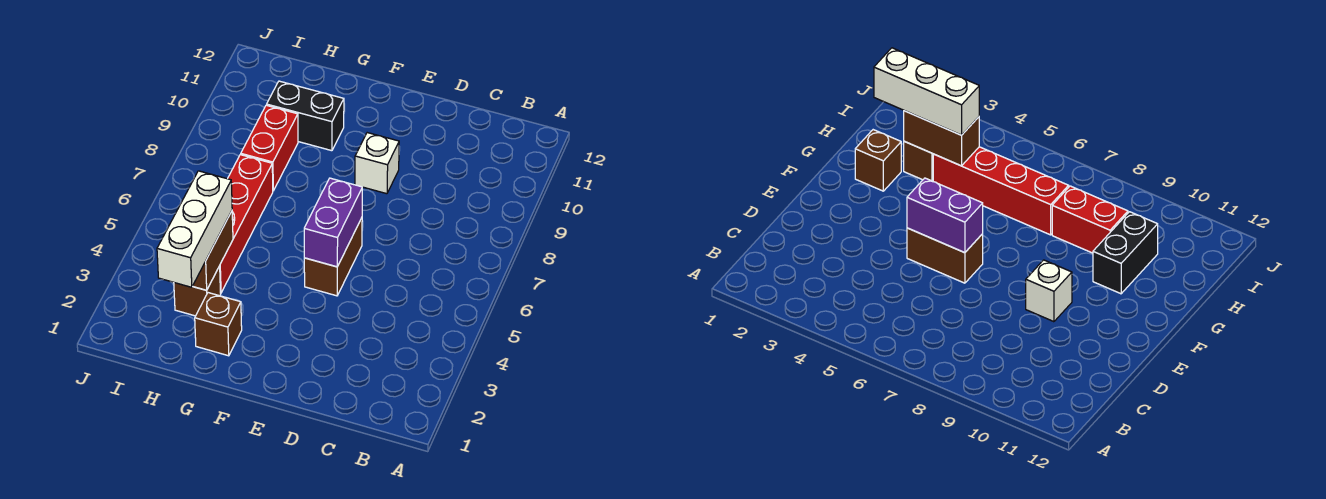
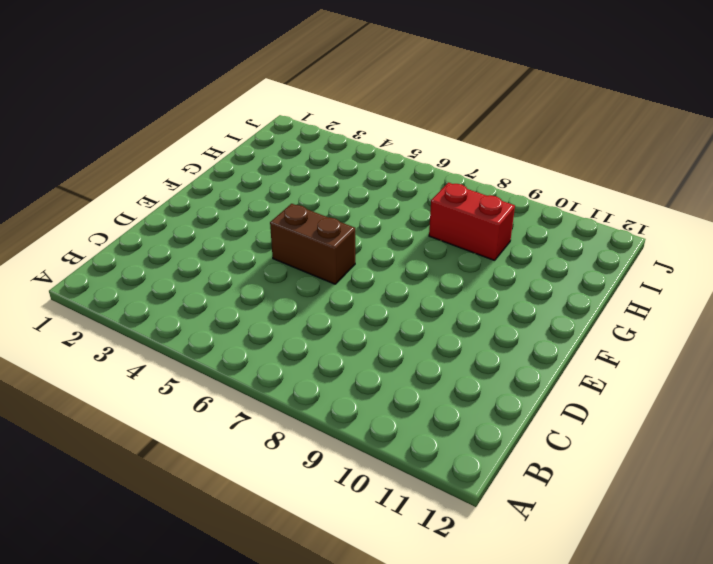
none -> white brick E9 level 1
none -> brown brick G2 level 1

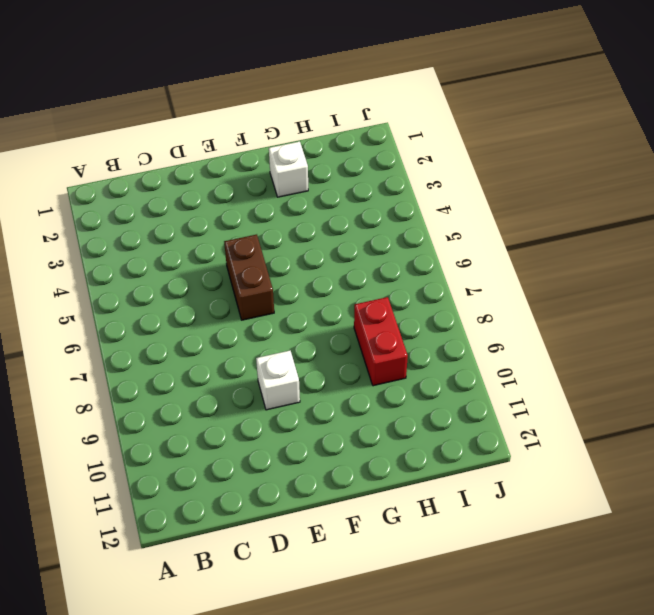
white brick G2 level 1 -> brown brick G2 level 1
none -> black brick G10:H10 level 1
none -> brown brick H3 level 1

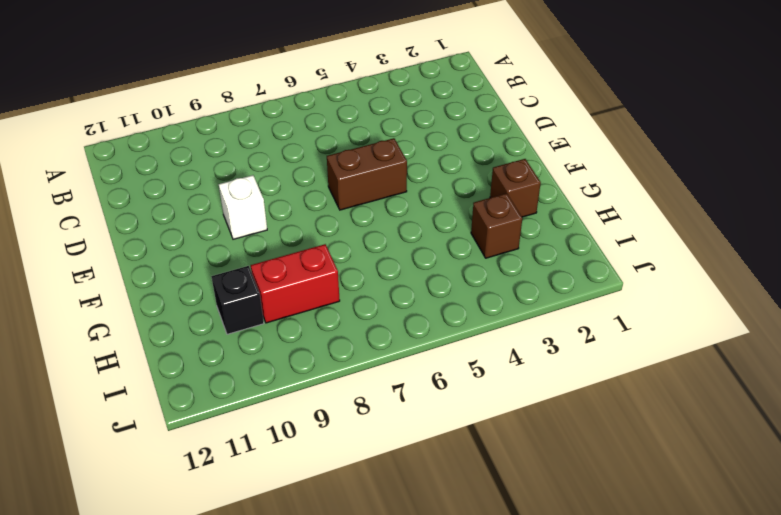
black brick H10 level 1 -> black brick G10:H10 level 1
none -> red brick H4:H7 level 1
none -> purple brick E5:E6 level 2

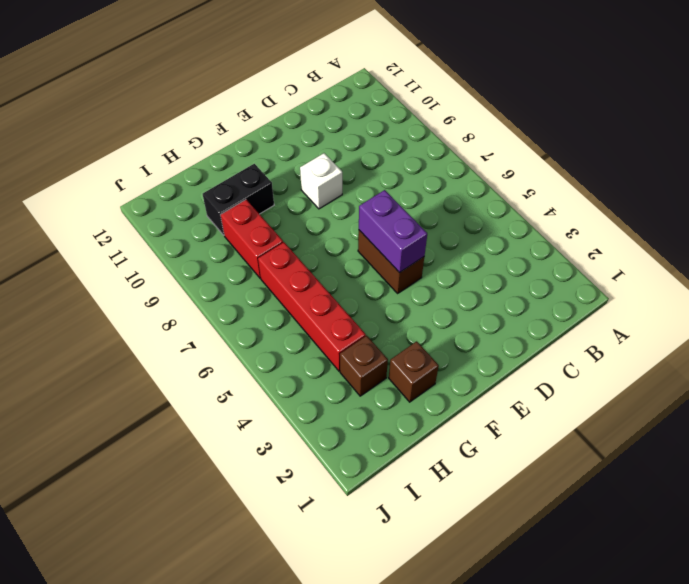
none -> brown brick H3:H4 level 2
none -> white brick H2:H4 level 3

